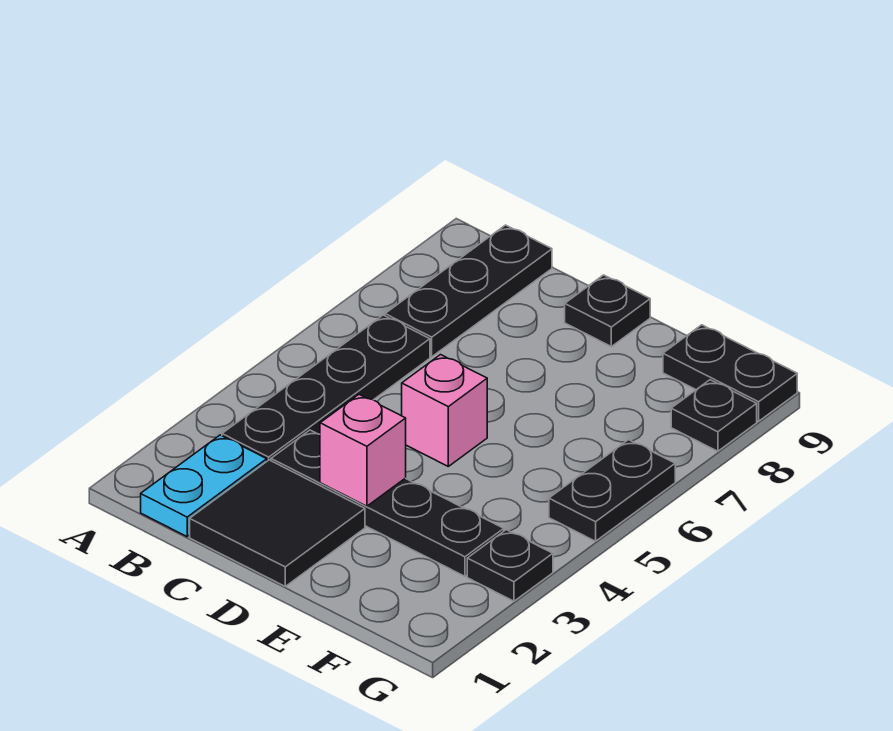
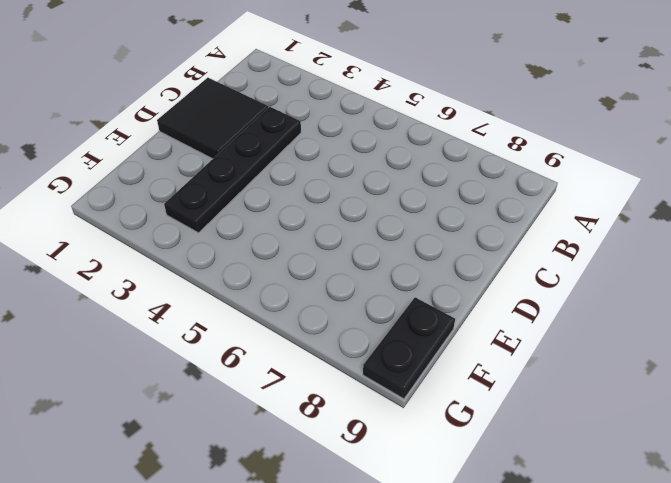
none -> cyan plate B1:B2 level 1
none -> black plate B3:B6 level 1
none -> black plate B7:B9 level 1

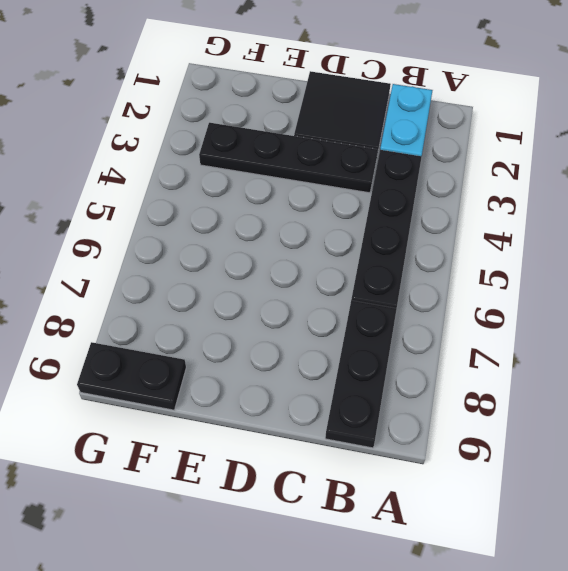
none -> pink brick D5 level 1
none -> black plate D9 level 1
none -> black plate G3 level 1

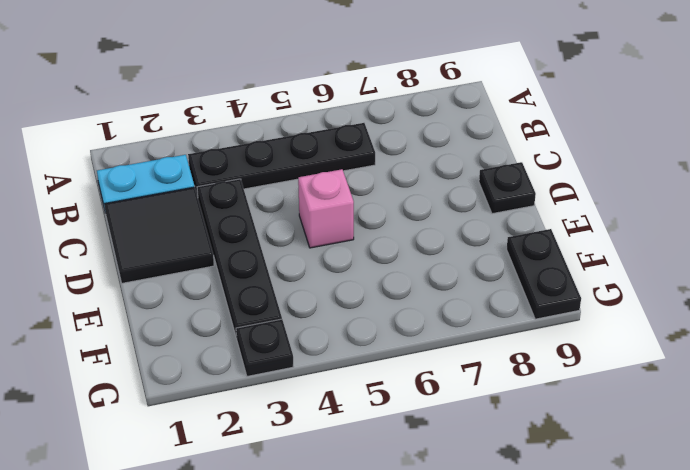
none -> black plate B7:B9 level 1
none -> black plate G5:G6 level 1
none -> black plate G8 level 1

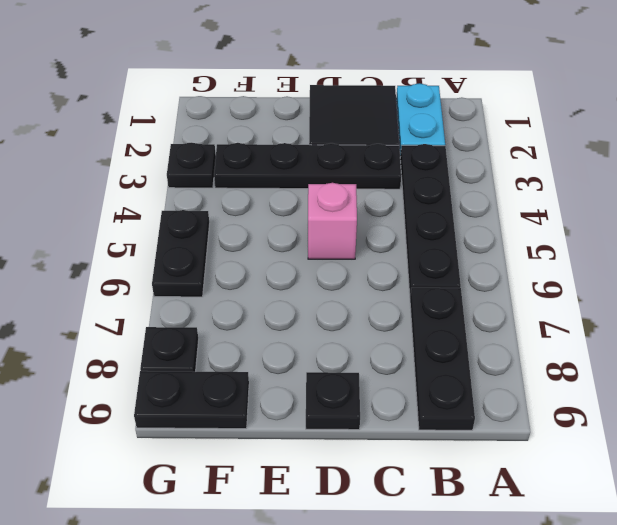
none -> pink brick D3 level 2

